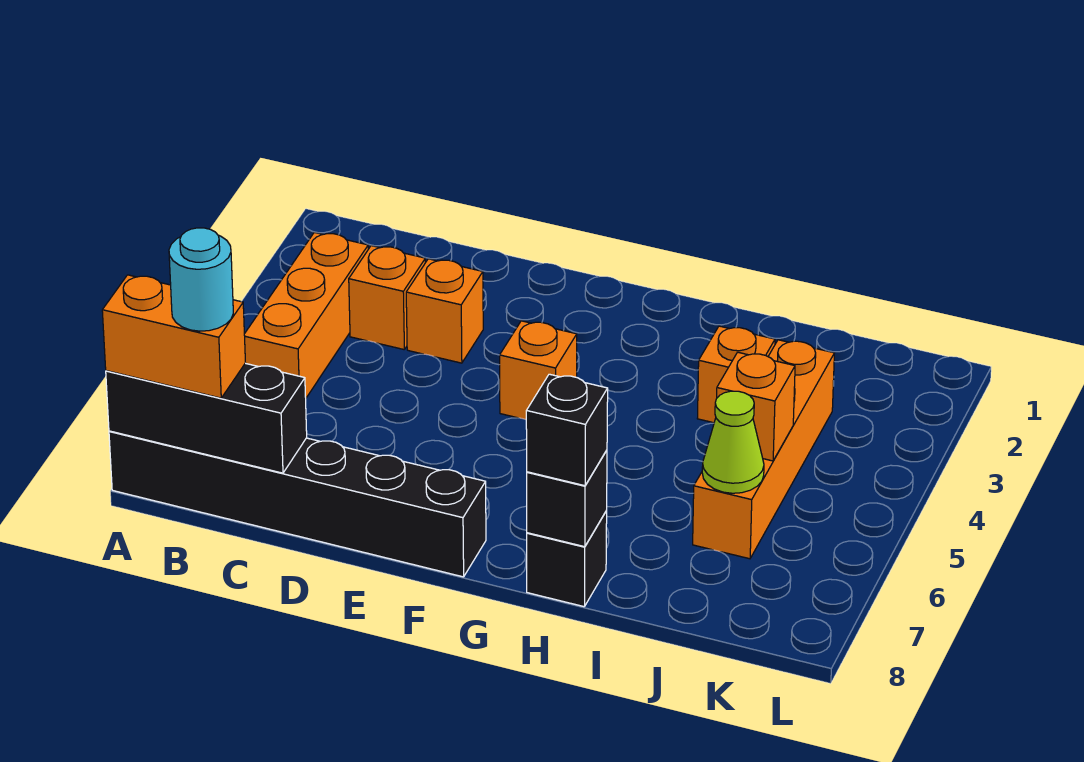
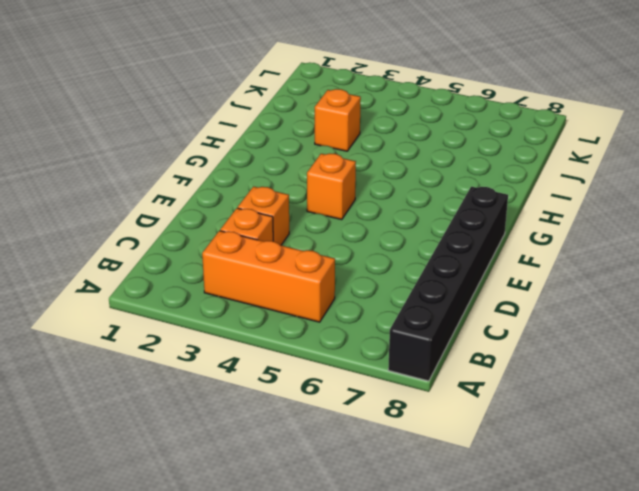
none -> black brick H8 level 1
none -> orange brick J3:J6 level 1
none -> black brick A8:C8 level 2

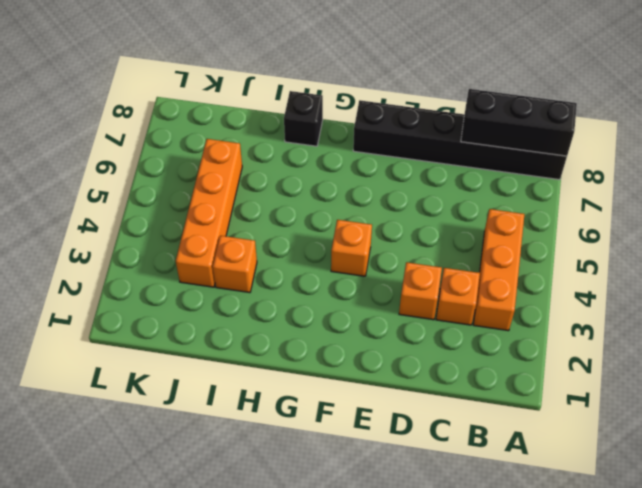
none -> black brick H8 level 2
none -> orange brick J5 level 2
none -> lime cone J6 level 2

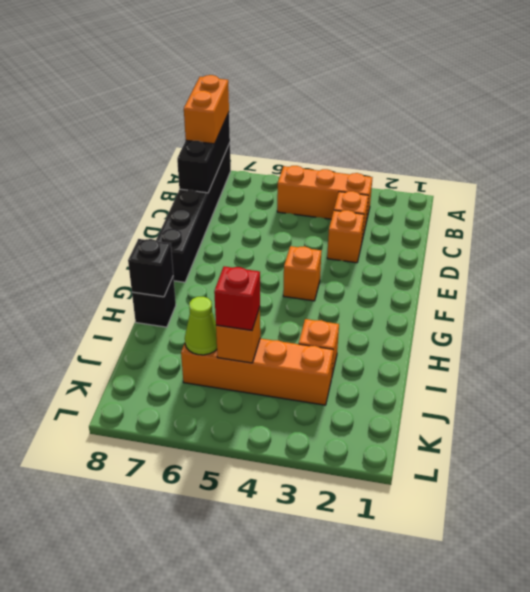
red brick J5 level 3 -> none
none -> black brick H8 level 3
none -> cyan round brick B8 level 4

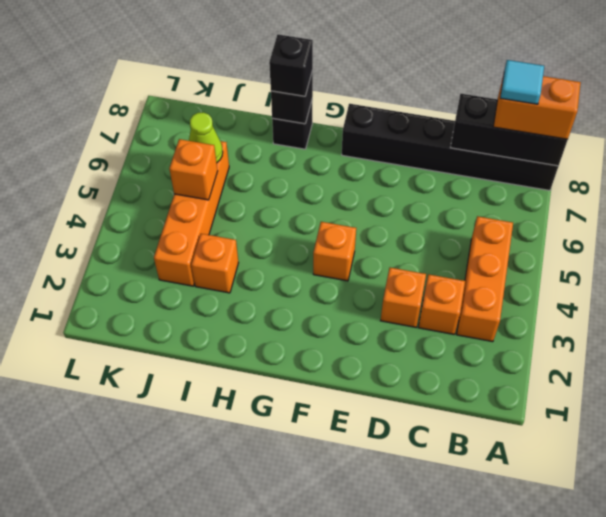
cyan tile B8 level 4 -> cyan round brick B8 level 4

